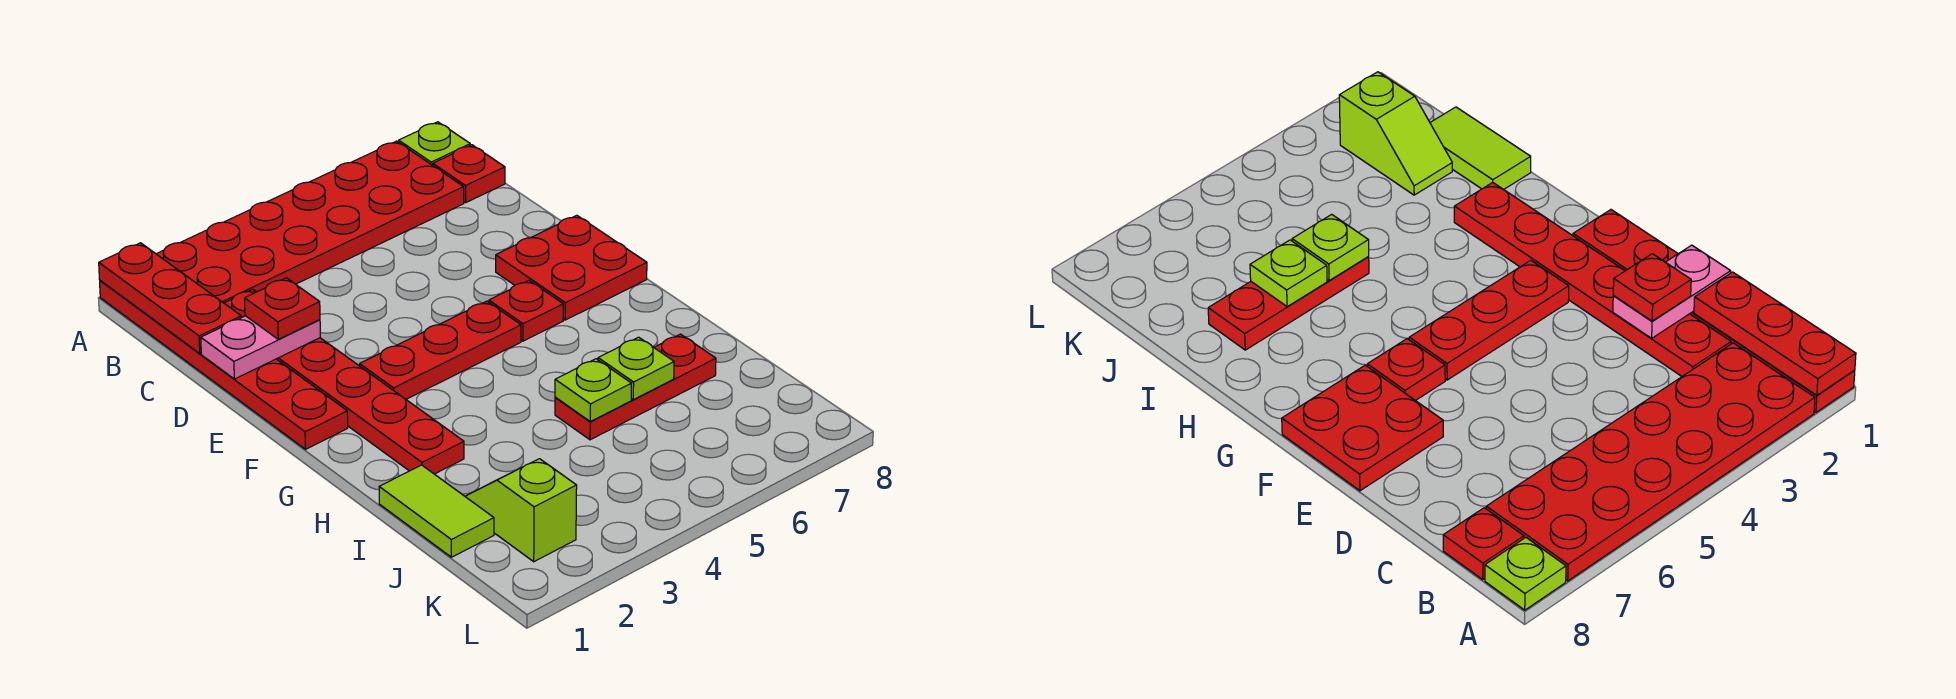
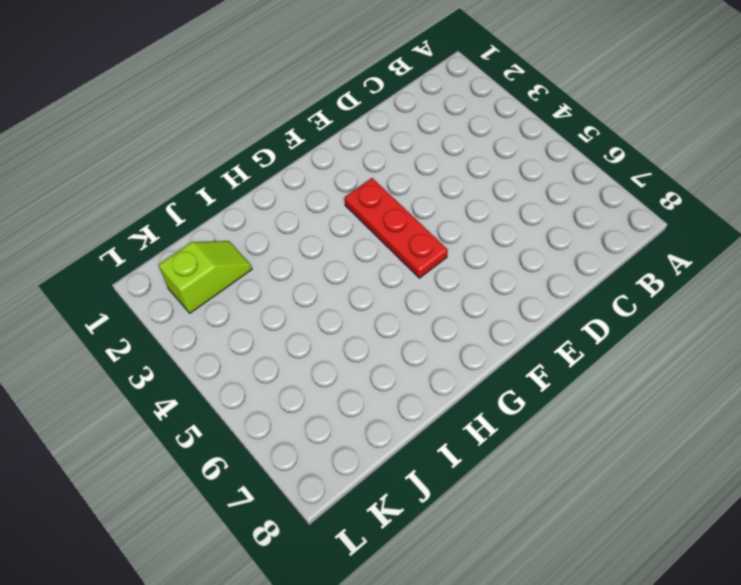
none -> red plate A1:F1 level 1
none -> red plate A2:B7 level 1
none -> lime plate A8 level 1

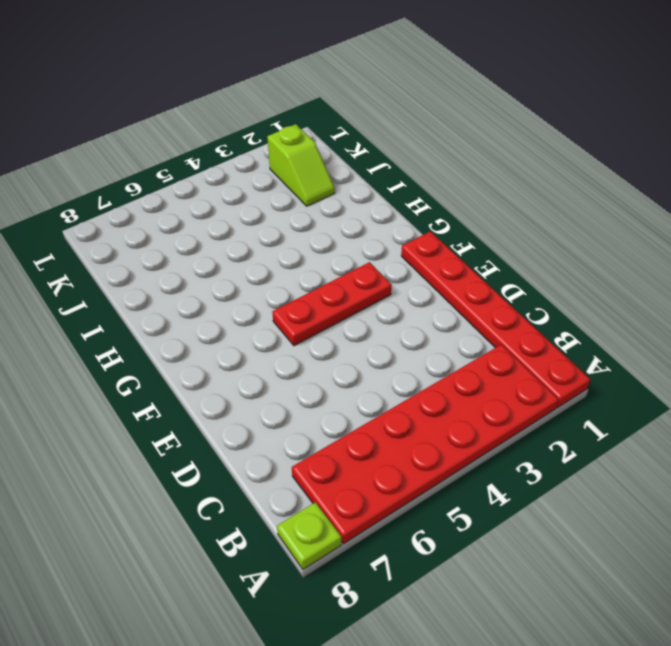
none -> red plate B8 level 1
none -> red plate C2:H2 level 1
none -> red plate E7:F8 level 1

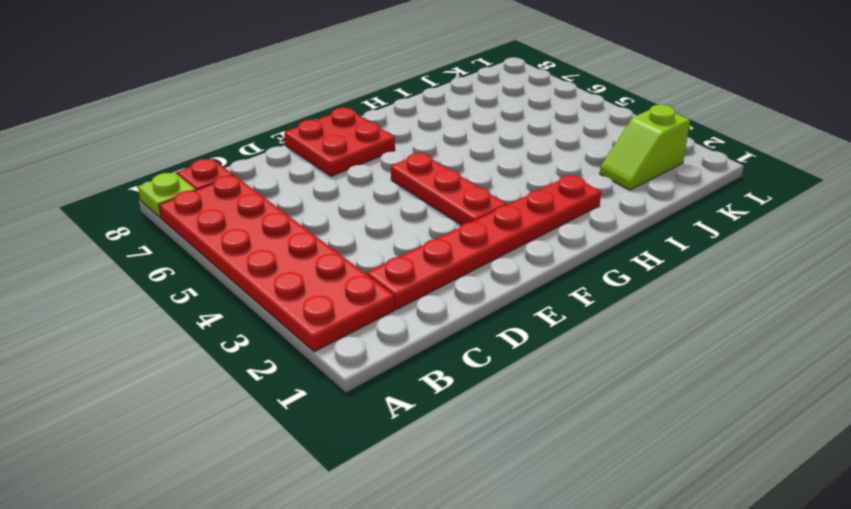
none -> red plate A1:F1 level 1
none -> red plate F6 level 1
none -> lime tile I1:J1 level 1

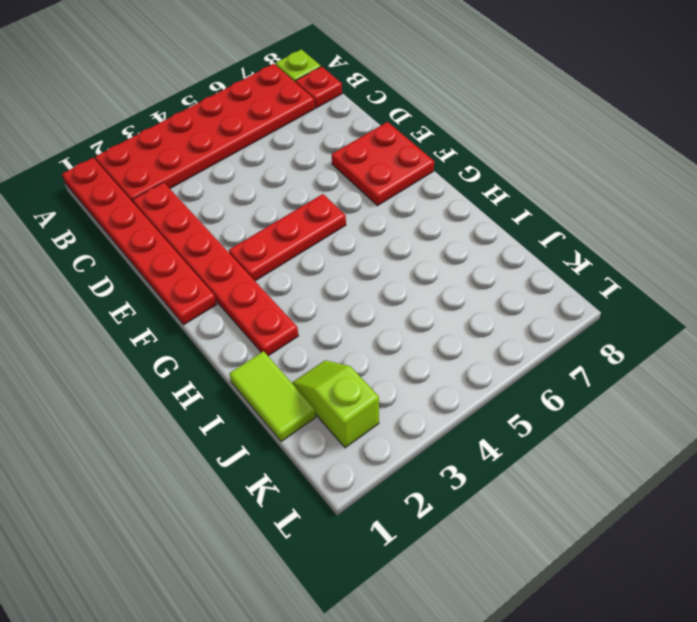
none -> red plate F6 level 1
none -> red plate I5:I7 level 1
none -> red plate A1:C1 level 2

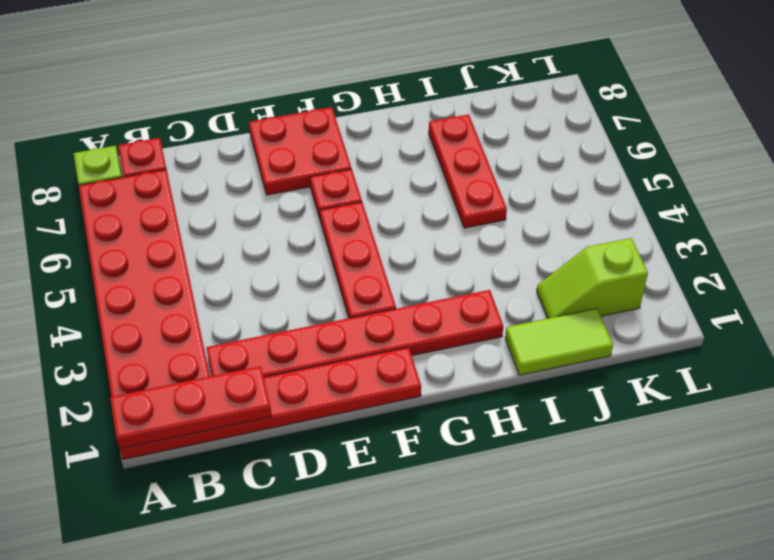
none -> pink plate D1:D2 level 2
none -> lime plate I5 level 2
none -> lime plate I6 level 2

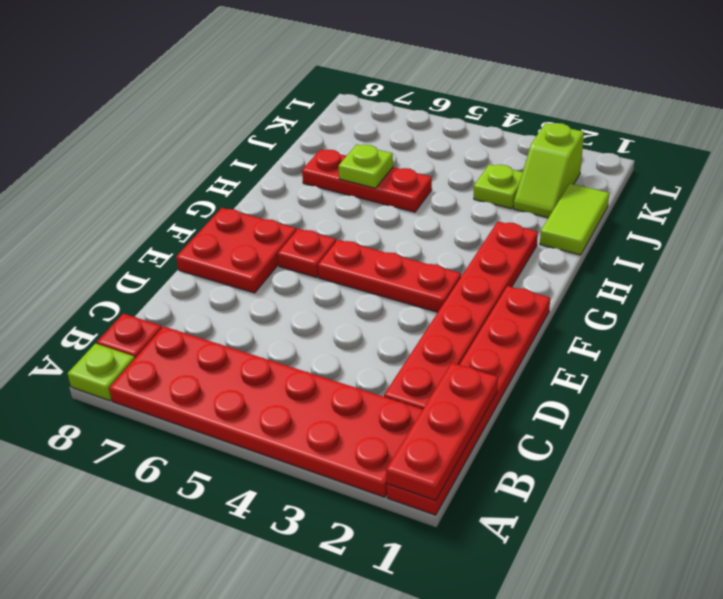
lime plate J3 level 1 -> lime plate I5 level 2
none -> pink plate D1:D2 level 2
none -> red plate D2 level 3

